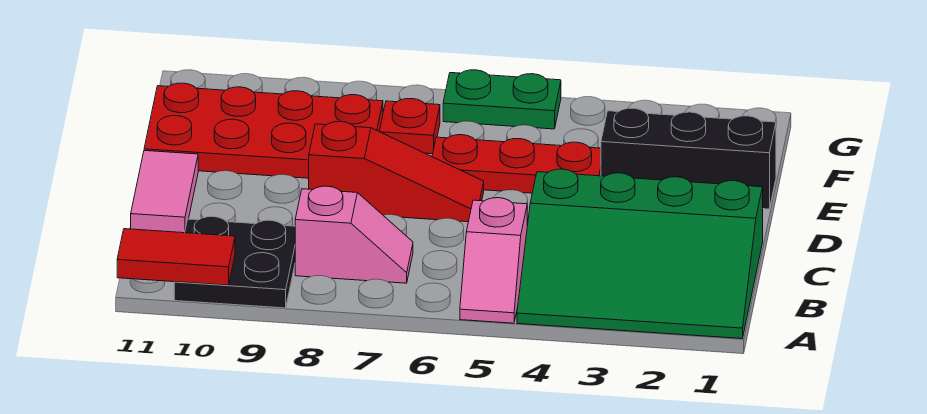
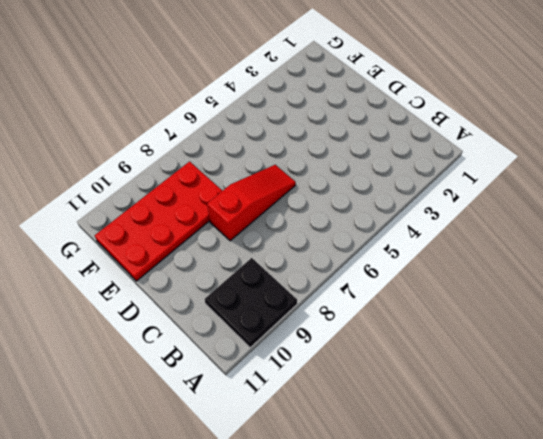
none -> green slope A1:C4 level 1 top C
none -> pink slope A5:B5 level 1 top B
none -> pink slope B7:B8 level 1 top 8

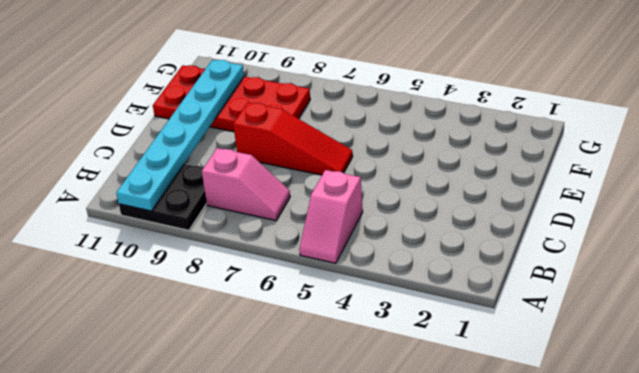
cyan plate A10:F10 level 2 -> red tile A10:A11 level 2
none -> green slope A1:C4 level 1 top C
none -> pink tile C11:D11 level 1
none -> black brick E1:E3 level 1

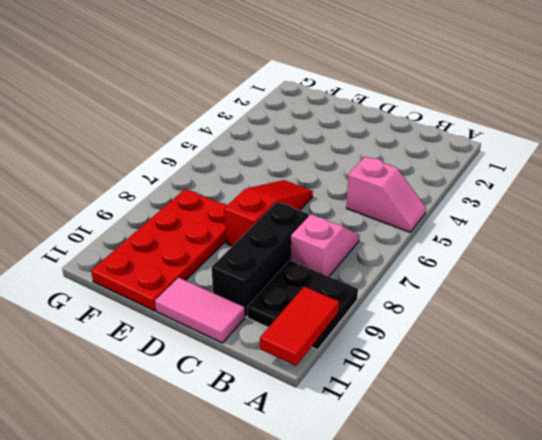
black brick C8:C10 level 1 -> black brick E1:E3 level 1
none -> green slope A1:C4 level 1 top C
none -> red plate E4:E6 level 1
none -> red plate F7 level 1

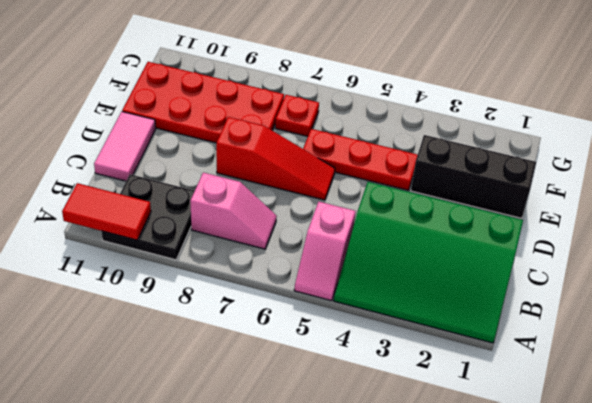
none -> green plate G5:G6 level 1

